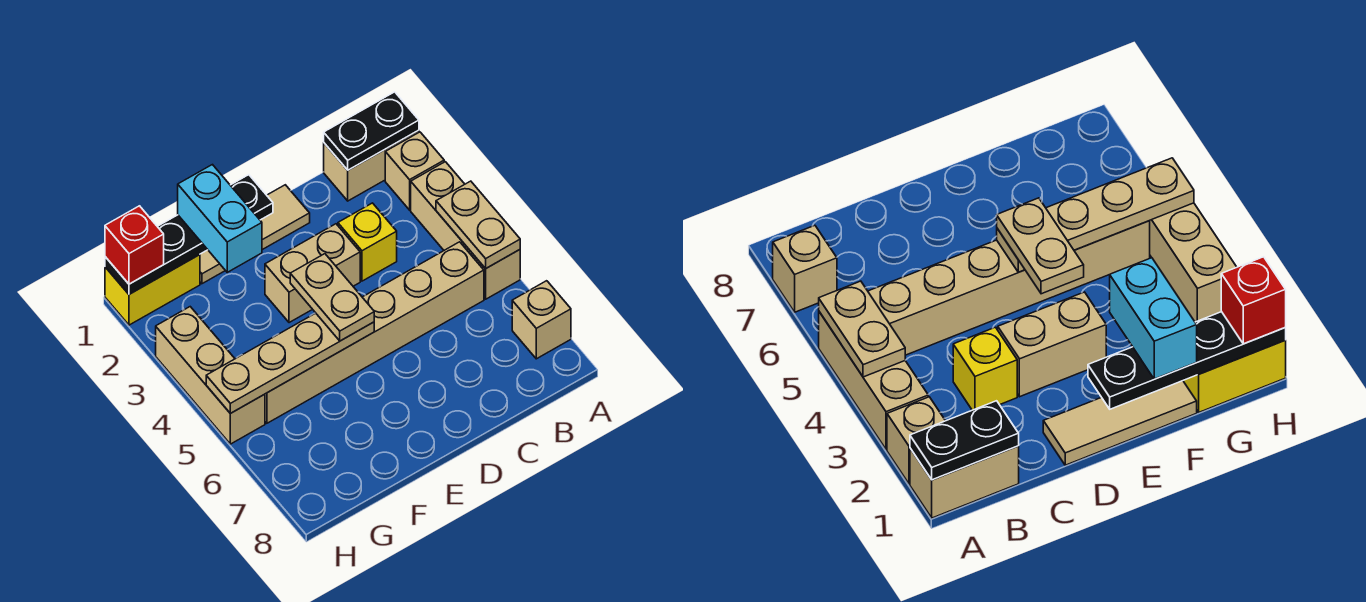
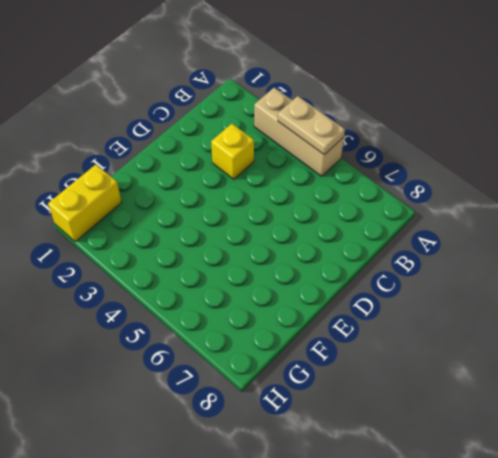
none -> tan brick A1:B1 level 1
none -> tan brick A2 level 1
none -> tan brick A7 level 1

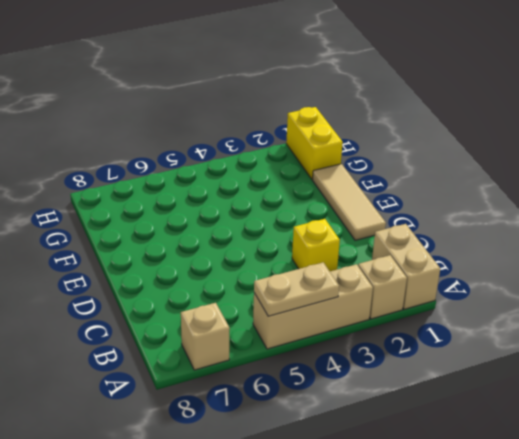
none -> tan brick B5:G5 level 1
none -> tan brick D3:E3 level 1
none -> tan brick H3:H5 level 1

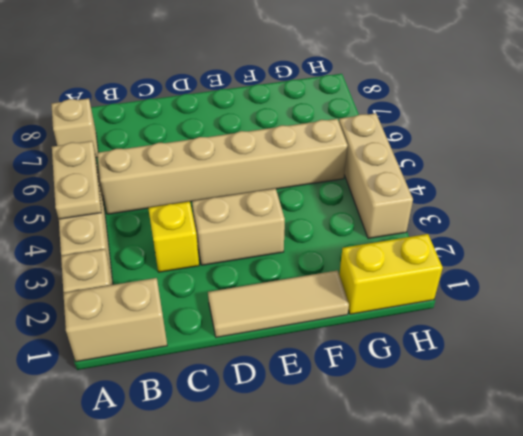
none -> black plate A1:B1 level 2
none -> black plate E1:H1 level 2
none -> tan plate E5:H5 level 2

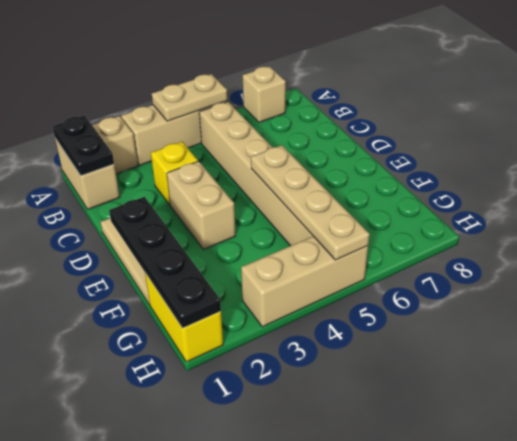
none -> tan plate E4:E5 level 3
none -> cyan brick F1:F2 level 3
none -> red brick H1 level 3

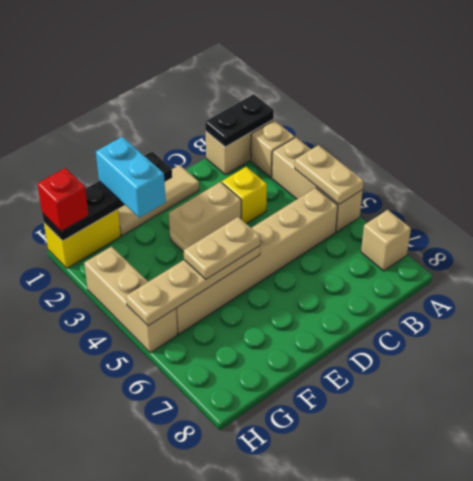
tan plate E5:F5 level 3 -> tan plate E4:E5 level 3

